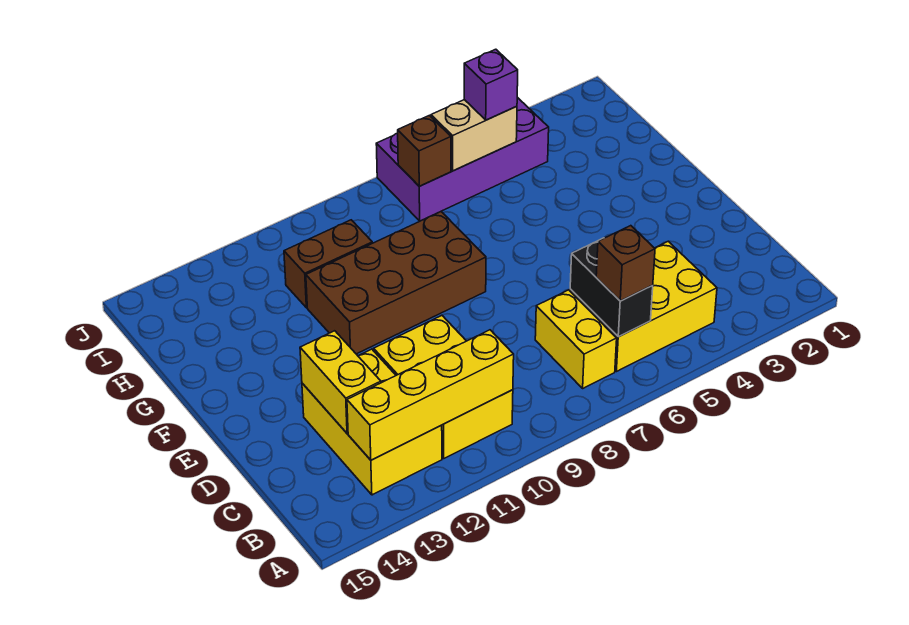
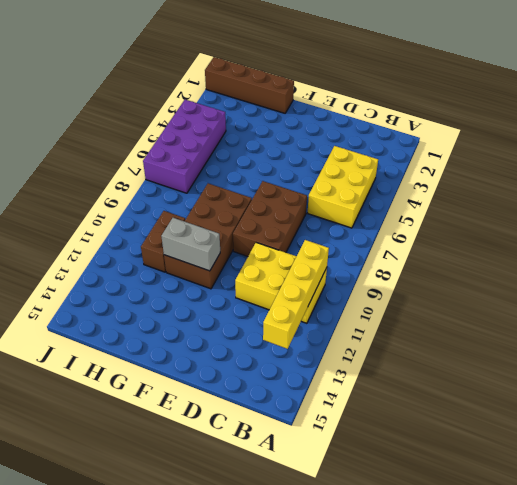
brown brick D7:E9 level 1 -> none
grey brick F11:G11 level 2 -> none
brown brick G1:J1 level 1 -> none
none -> yellow brick B7:C7 level 1
none -> yellow brick B12:D13 level 1
none -> black brick B6:C6 level 2

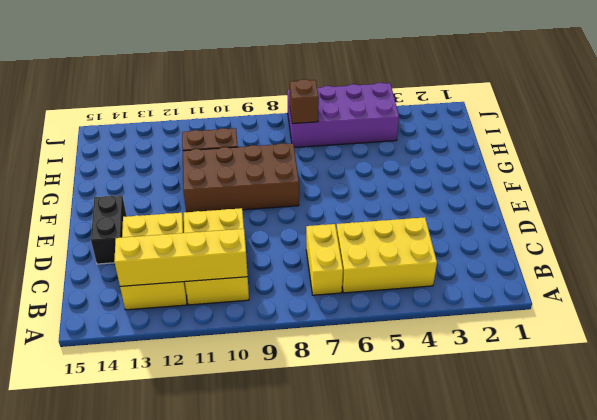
black brick D14:E14 level 1 -> black brick B6:C6 level 2
none -> yellow brick C13:D13 level 2
none -> tan brick I5:I6 level 2
none -> brown brick B6 level 3

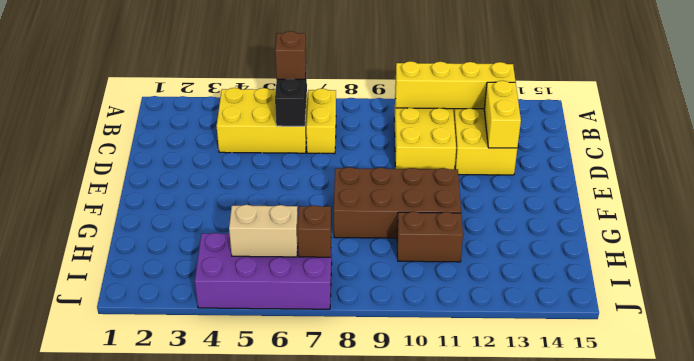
none -> purple brick I5 level 3

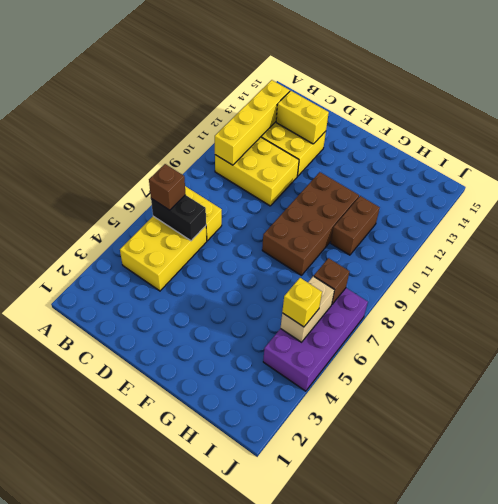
yellow brick I5 level 3 -> purple brick I5 level 3

